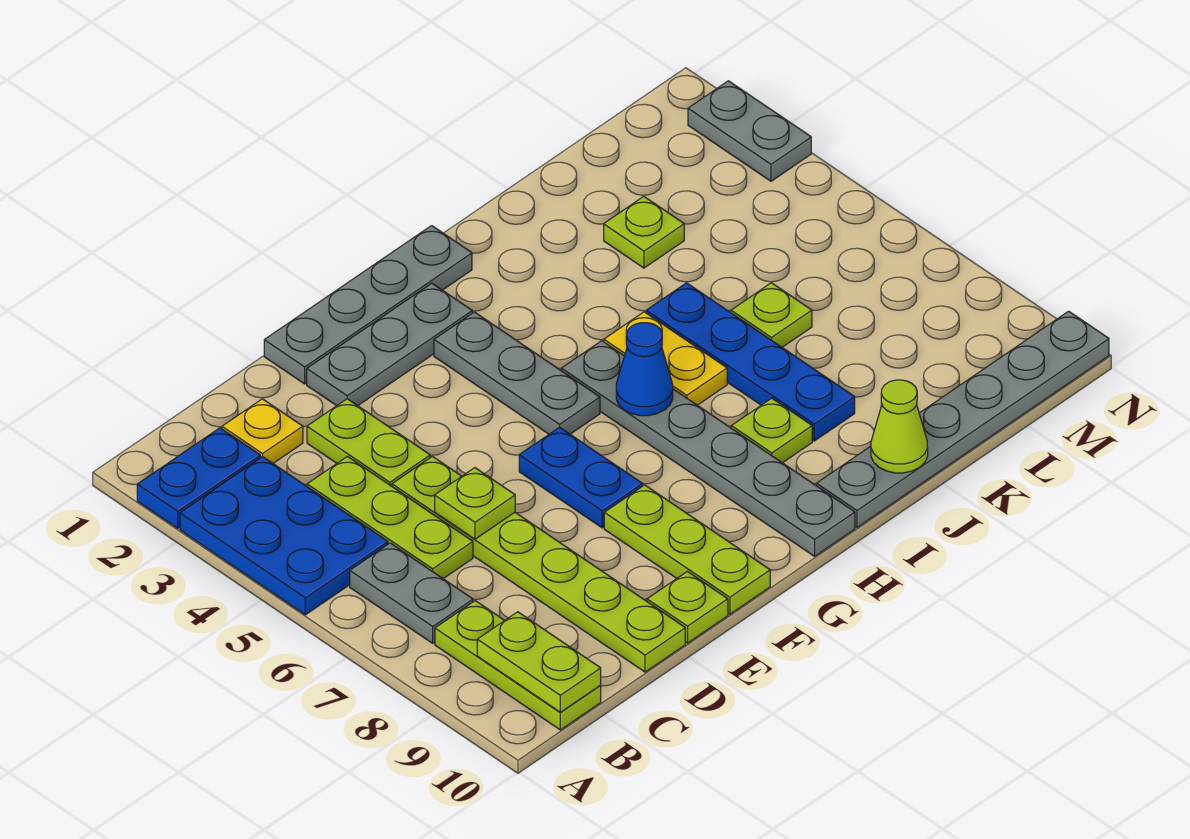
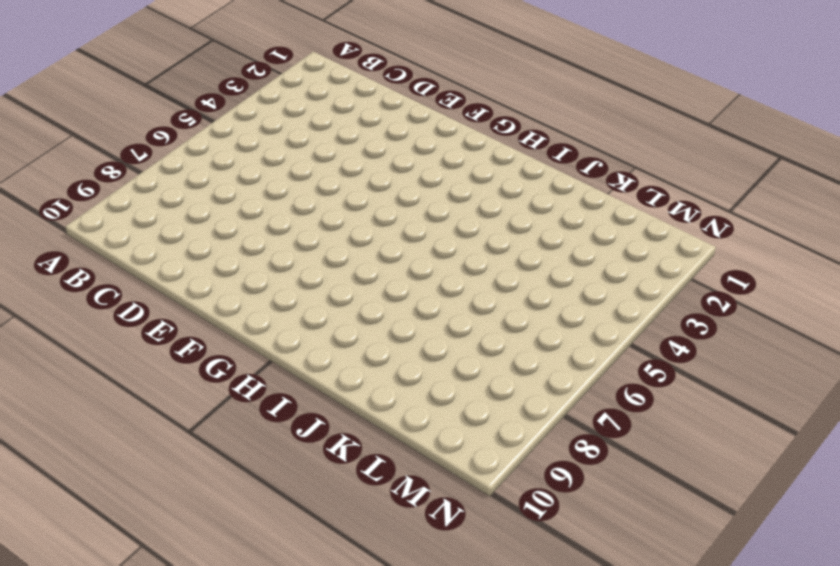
none -> blue plate A2:B2 level 1
none -> blue plate A3:B5 level 1
none -> grey plate B6:B7 level 1

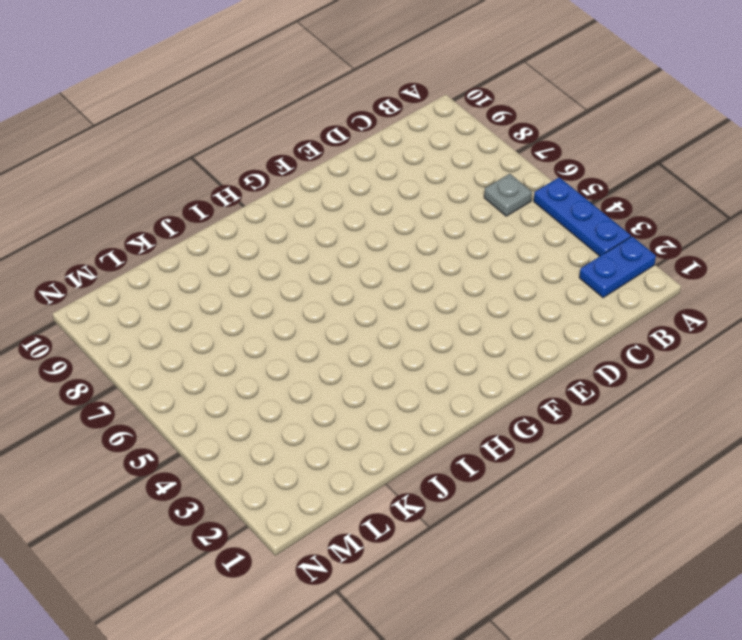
blue plate A3:A5 level 1 -> blue plate A3:B5 level 1
grey plate B6 level 1 -> grey plate B6:B7 level 1
none -> lime plate B8:B10 level 1
none -> yellow plate C2 level 1
none -> lime plate C4:C6 level 1

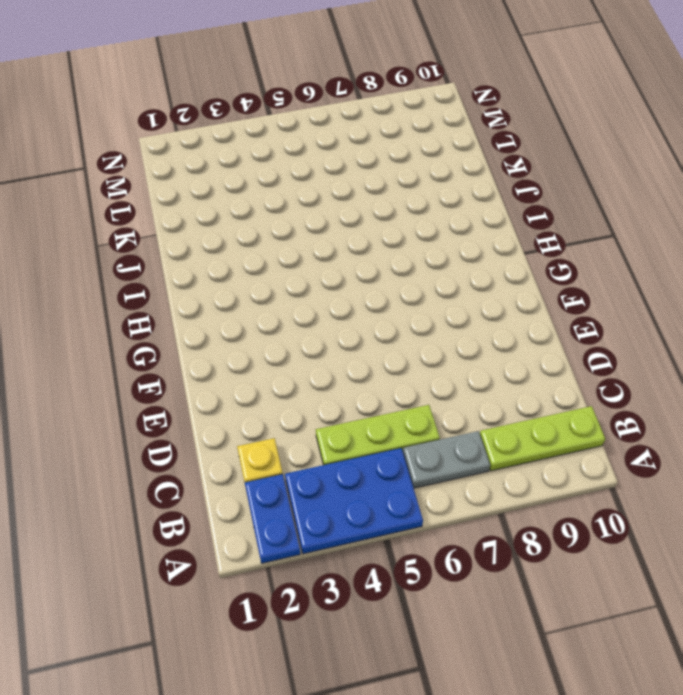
none -> lime plate D3:D4 level 1
none -> lime plate D5:D10 level 1
none -> grey plate E1:H1 level 1

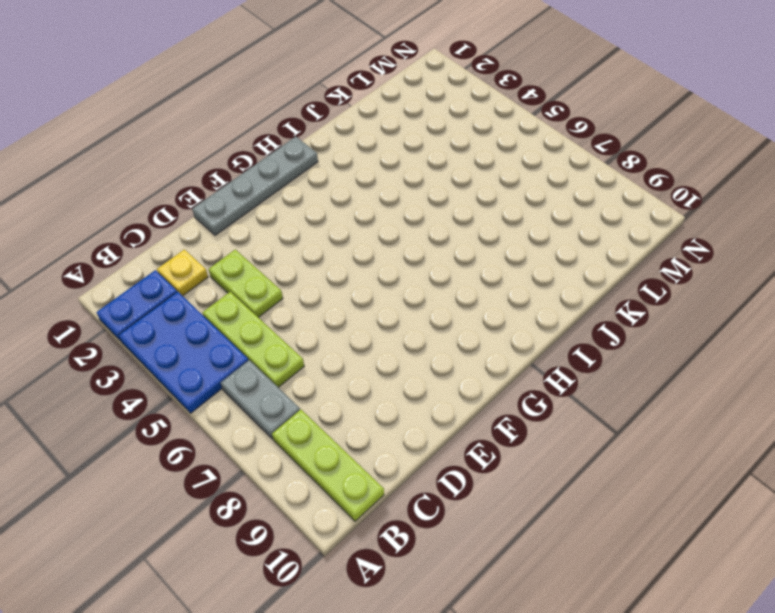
none -> lime plate D5:D10 level 1
none -> grey plate E2:G2 level 1
none -> lime plate E10 level 1

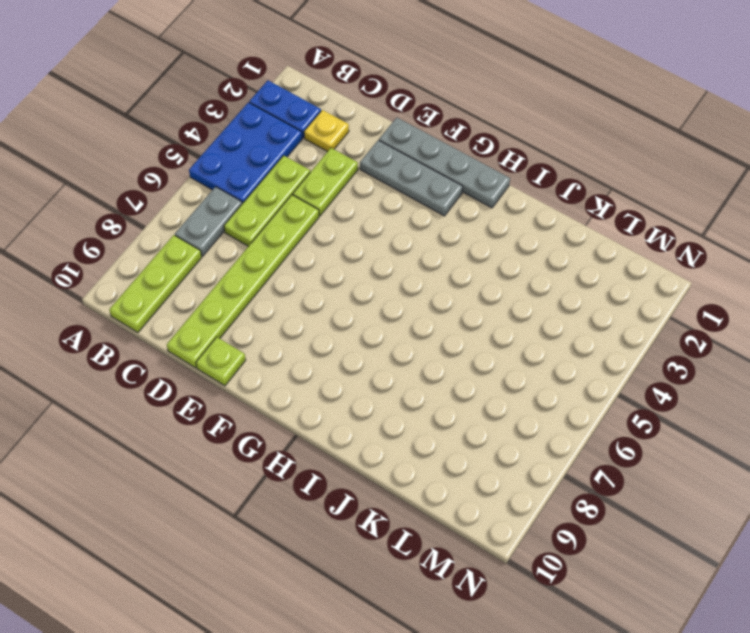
none -> blue plate F6:F7 level 1
none -> lime plate F8:F10 level 1
none -> grey plate G3:G5 level 1

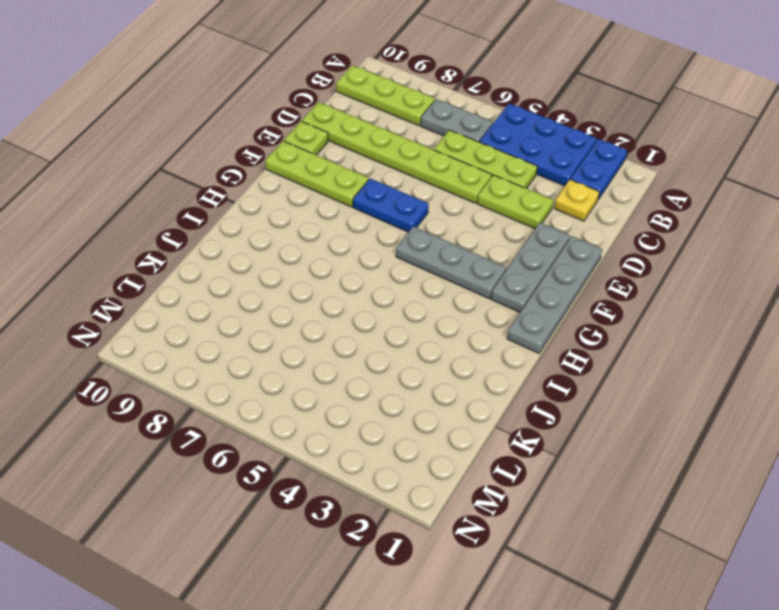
none -> grey plate H5:H10 level 1
none -> yellow plate I5:I6 level 1
none -> lime plate I8 level 1

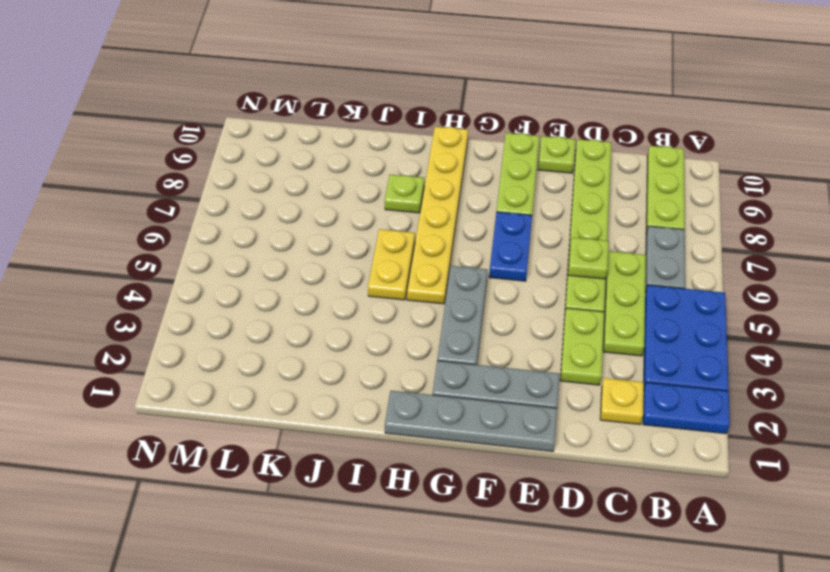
yellow plate H5:H10 level 1 -> grey plate H5:H10 level 1
none -> grey plate I10:N10 level 1
none -> blue plate J5:J8 level 1
none -> lime plate K3 level 1

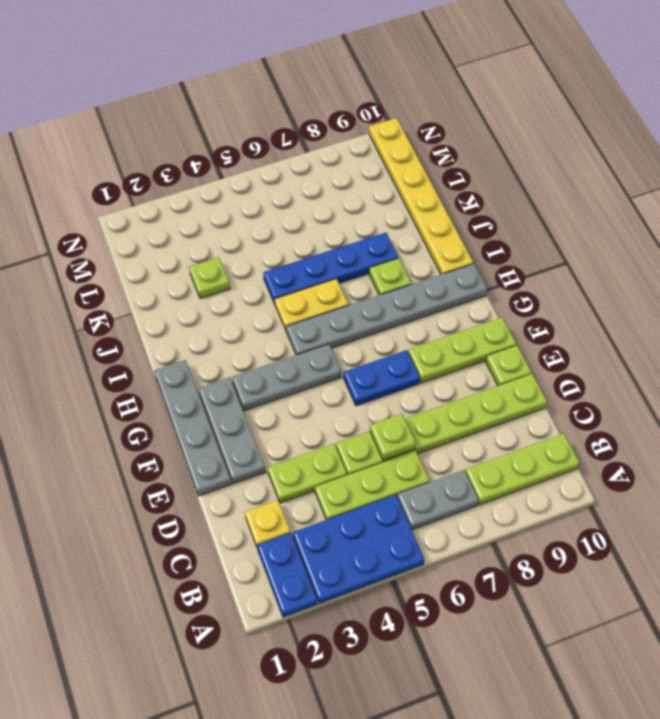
yellow plate I10:N10 level 1 -> grey plate I10:N10 level 1
none -> lime plate K6 level 1
none -> grey plate N2:N3 level 1
none -> lime plate B9:B10 level 2

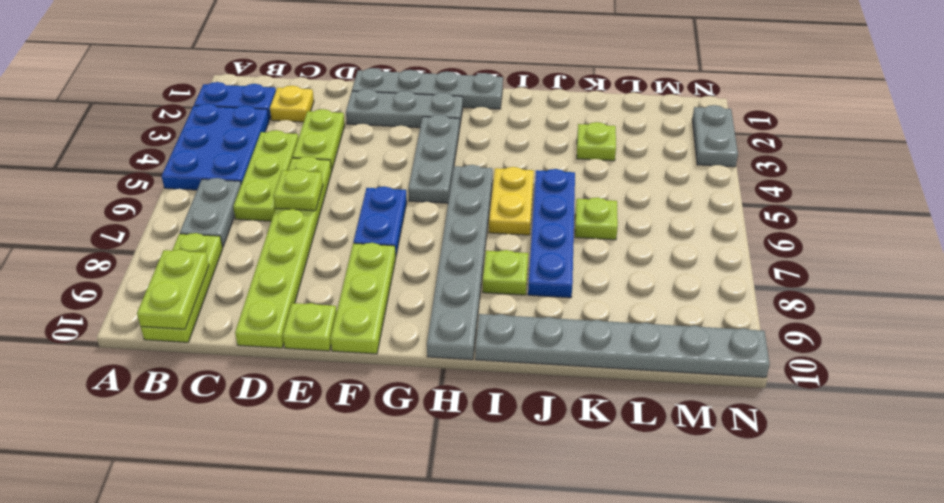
none -> blue cone H6 level 2
none -> lime cone J10 level 2

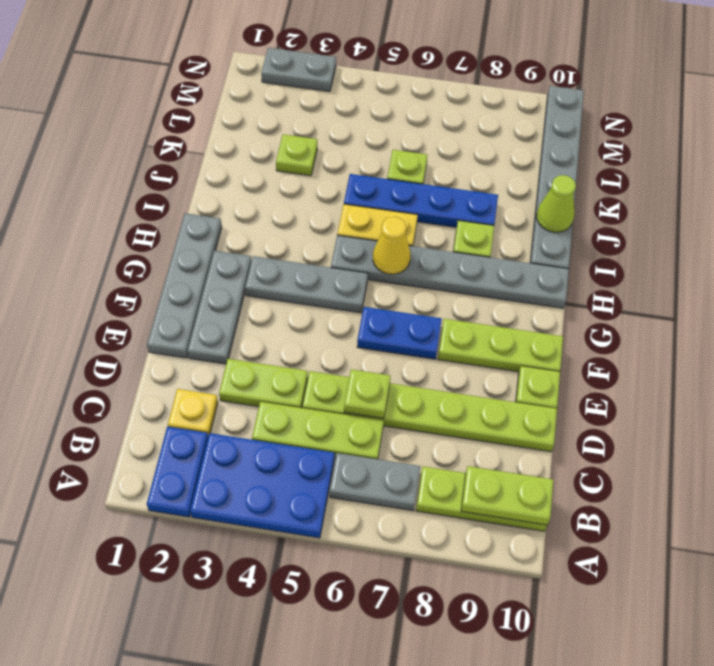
yellow cone H6 level 2 -> blue cone H6 level 2

